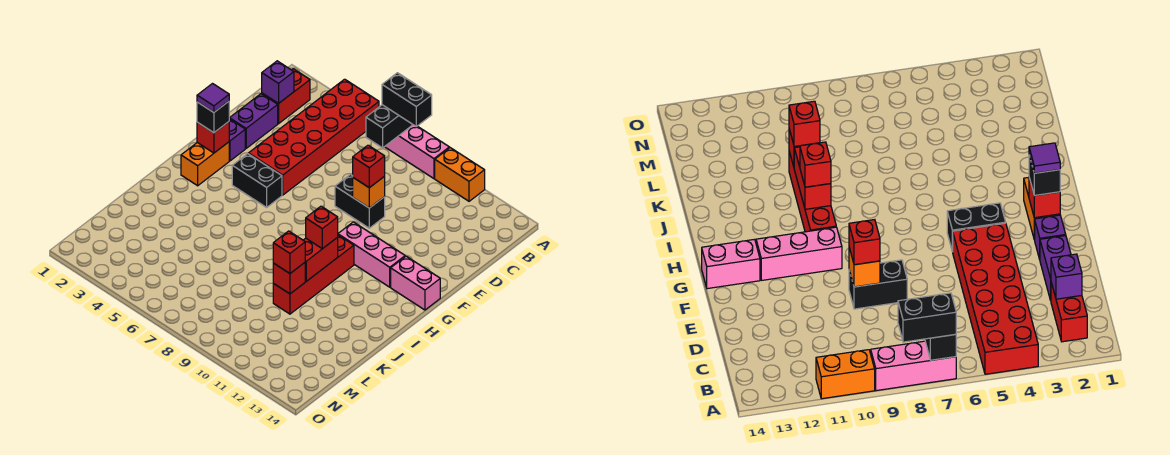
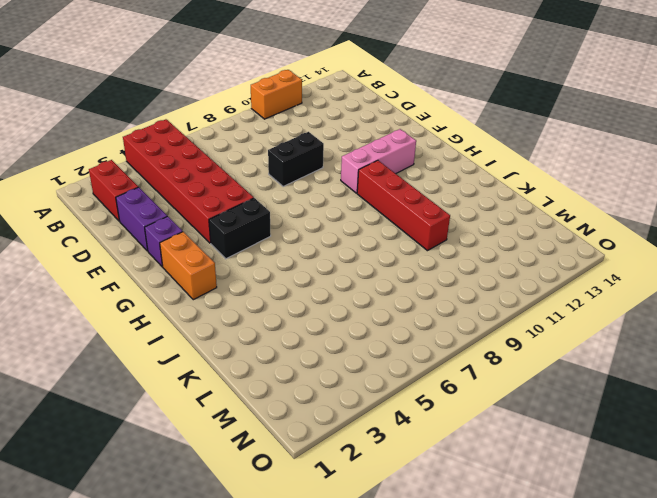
none -> pink brick A7:A9 level 1
none -> pink brick G13:G14 level 1
none -> black brick A7:B7 level 2

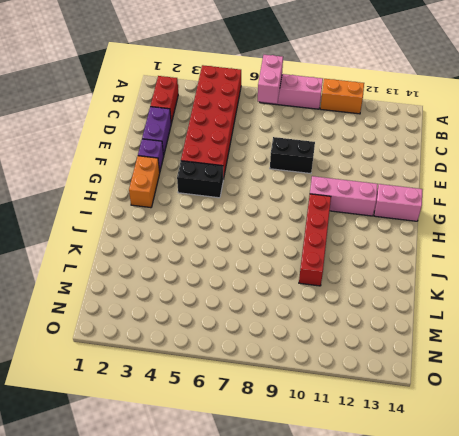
pink brick A7:B7 level 2 -> black brick A7:B7 level 2
none -> purple brick C2 level 2
none -> orange brick E9 level 2
none -> red brick G2 level 2

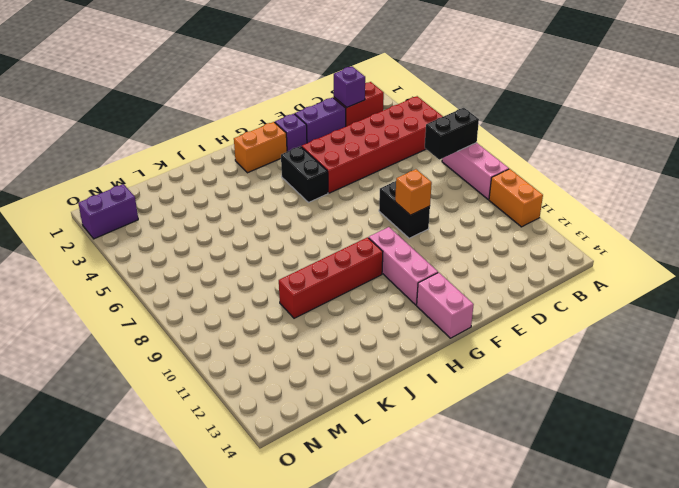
purple brick N2:O2 level 1 -> none
none -> red brick G2 level 2
none -> red brick I10:J10 level 2
none -> red brick K10 level 2

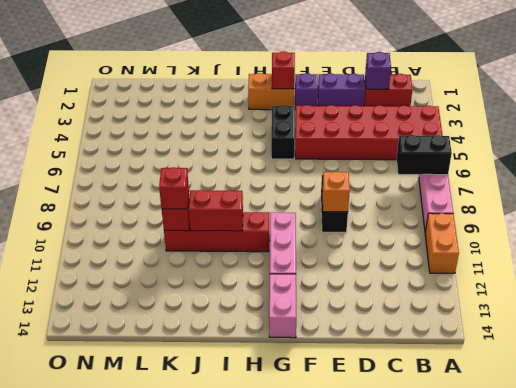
none -> black brick A7:A8 level 3
none -> red brick E9 level 3
none -> black brick G2 level 3

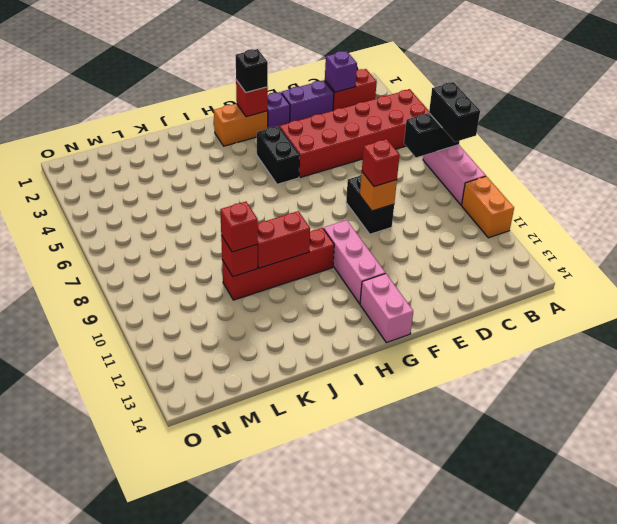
none -> red brick I10 level 3
none -> purple tile G2 level 4

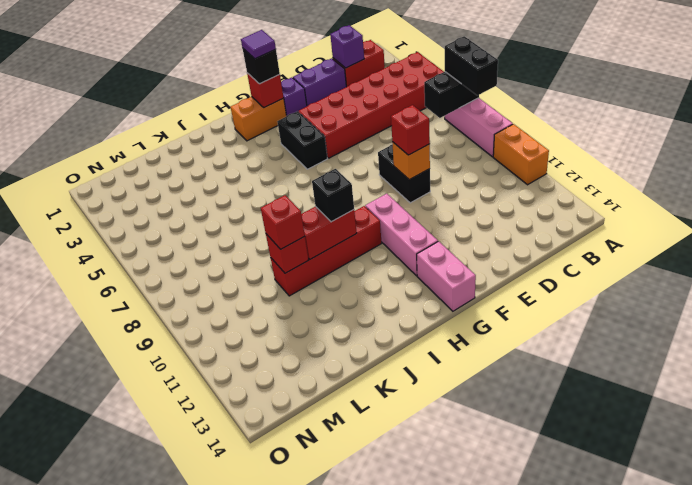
black brick I10 level 3 -> red brick I10 level 3

